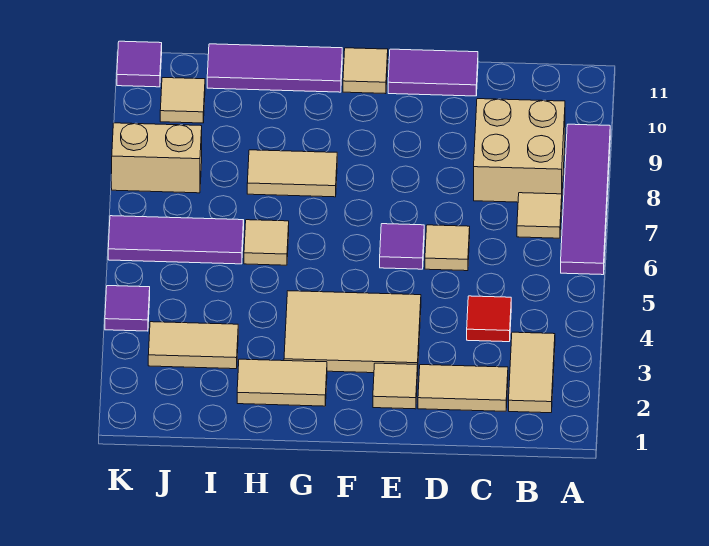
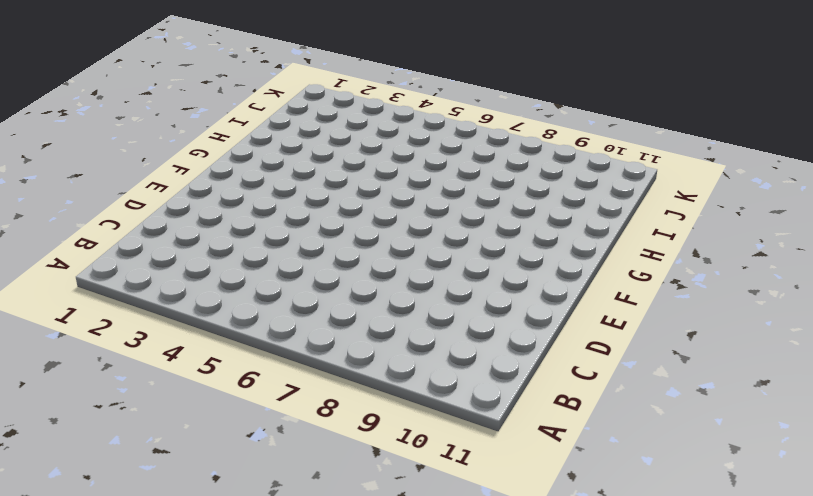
none -> purple tile A6:A9 level 1
none -> tan tile B2:B3 level 1
none -> tan tile B7 level 1

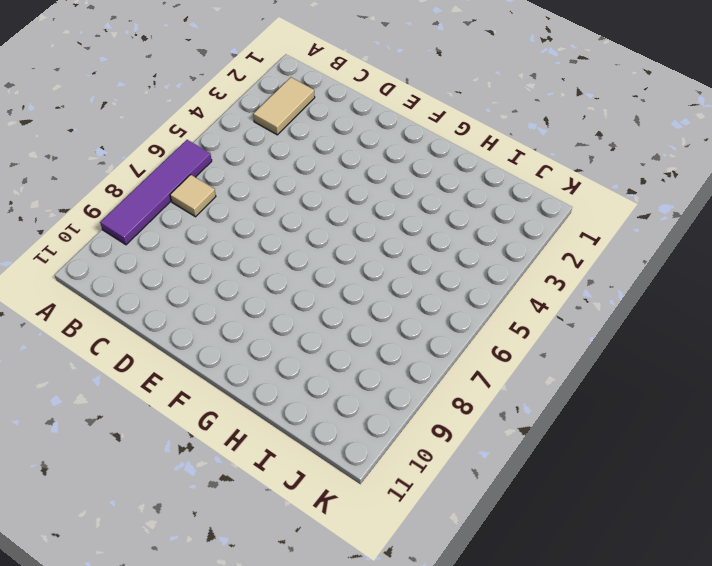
none -> tan brick B8:C9 level 1
none -> tan tile C2:D2 level 1
none -> red tile C4 level 1

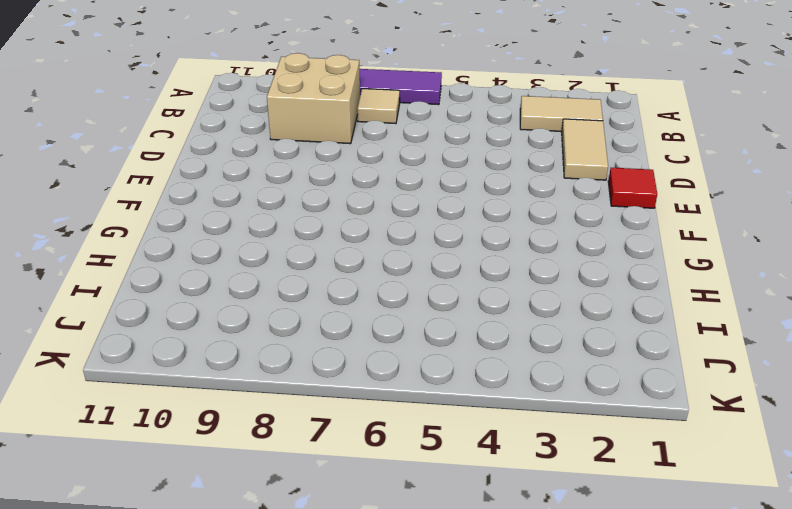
red tile E1 level 1 -> red tile C4 level 1
none -> tan tile D6 level 1
none -> purple tile D11:E11 level 1
none -> tan tile E2 level 1

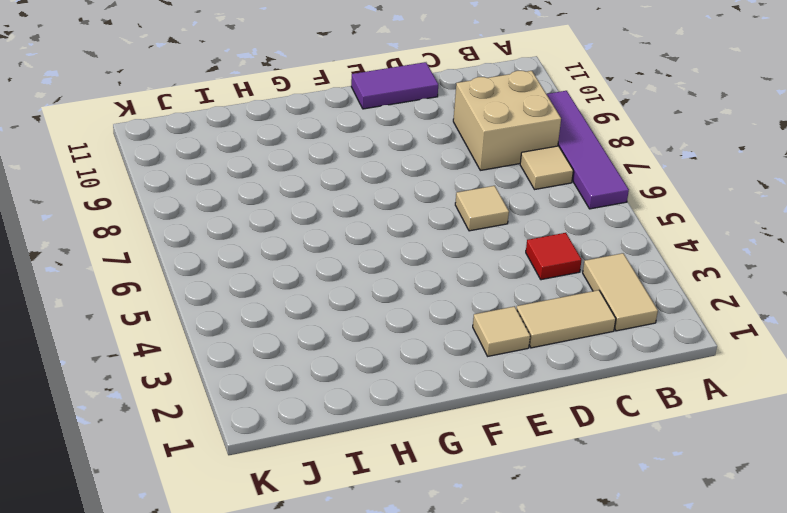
none -> tan tile E3:G4 level 1
none -> purple tile E6 level 1
none -> tan tile F11 level 1

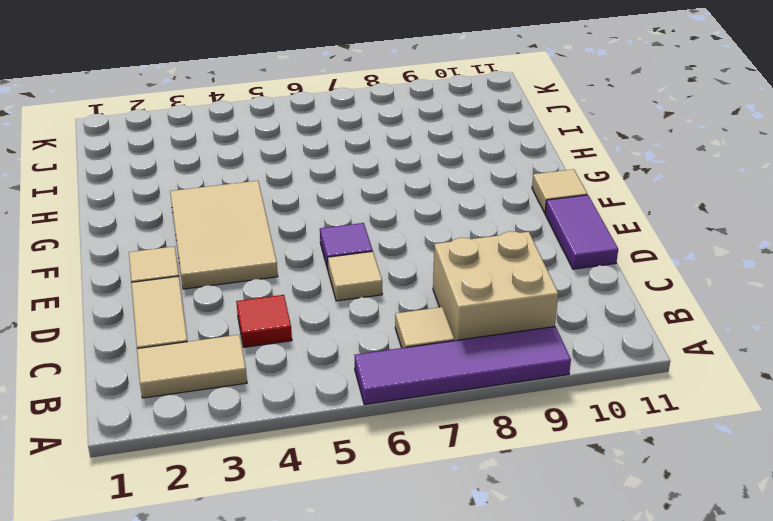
none -> tan tile G2:H2 level 1
none -> tan tile G8:H8 level 1
none -> purple tile G11:I11 level 1

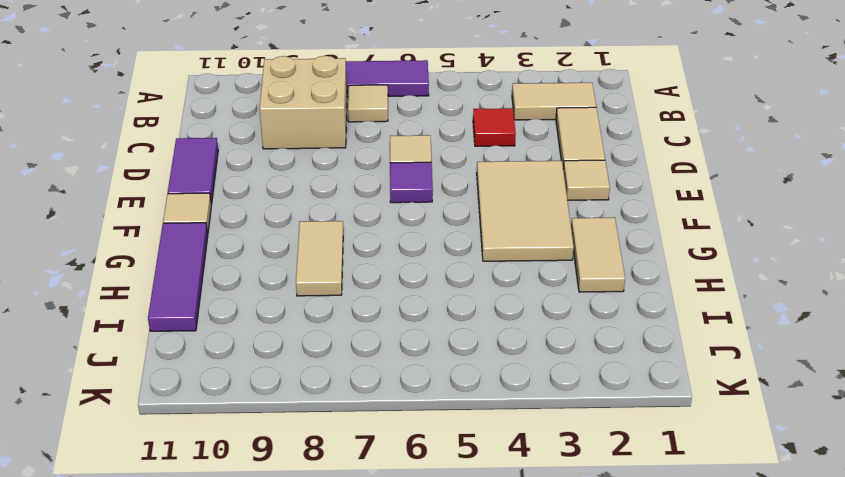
none -> tan tile H6 level 1
none -> tan tile I3:J3 level 1
none -> purple tile I6:K6 level 1

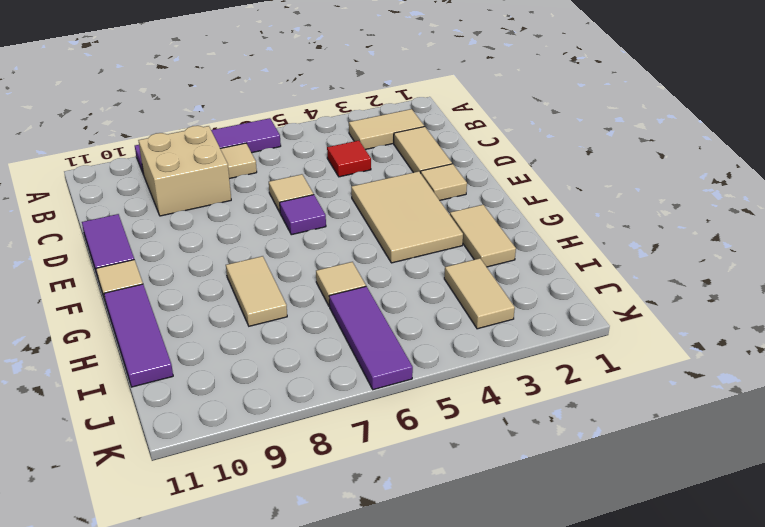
none -> tan brick J8:K8 level 1
none -> tan tile J10 level 1
none -> purple tile K4 level 1

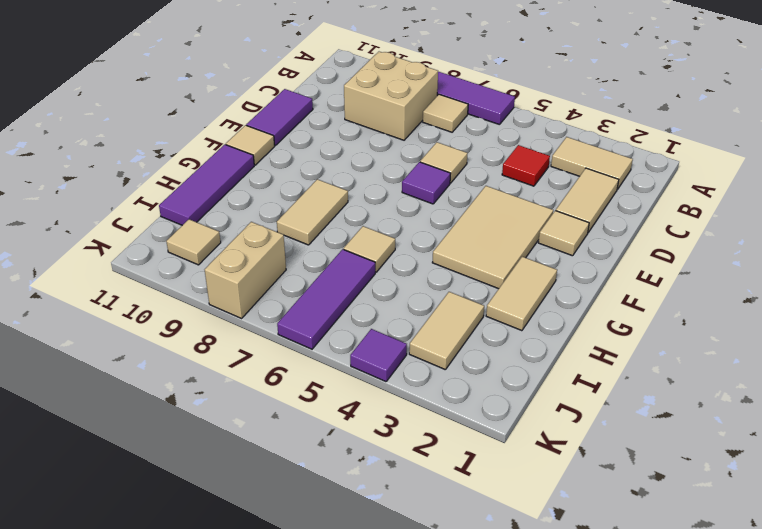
none -> purple tile K11 level 1

